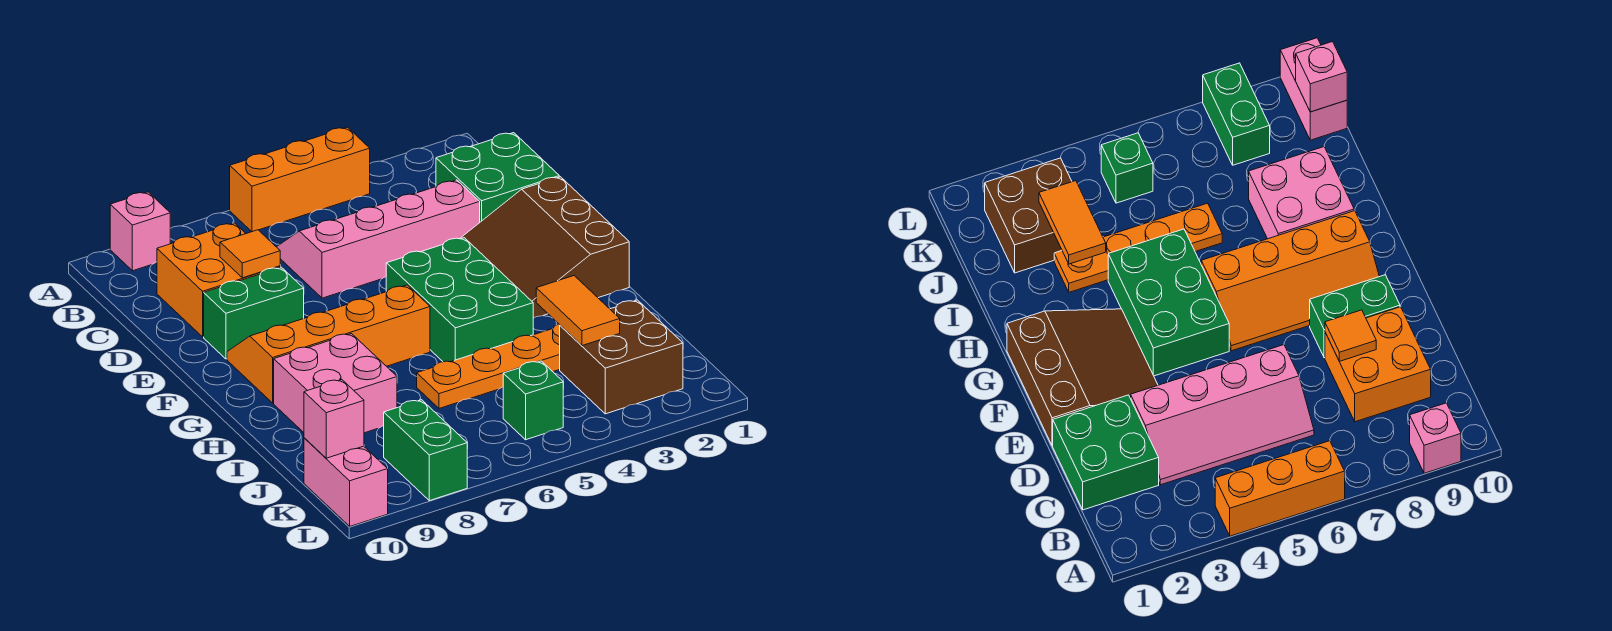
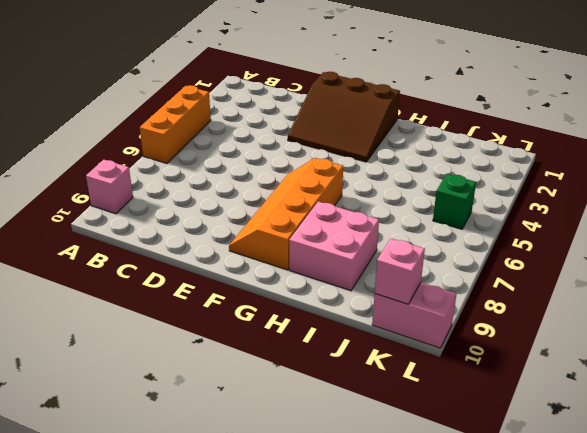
none -> green brick C1:D2 level 1
none -> pink slope C3:D6 level 1 top D
none -> orange brick C8:D9 level 1

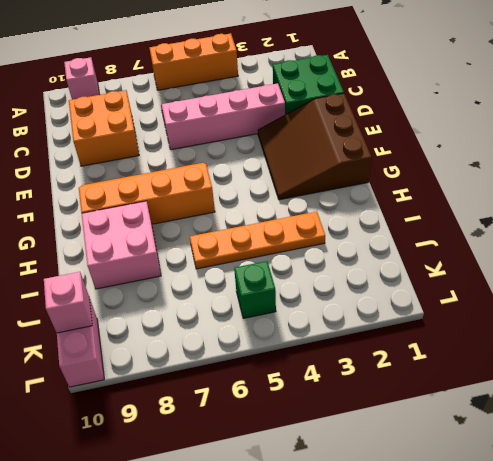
none -> green brick E8:E9 level 1
none -> green brick F4:H5 level 1
none -> brown brick J2:K3 level 1

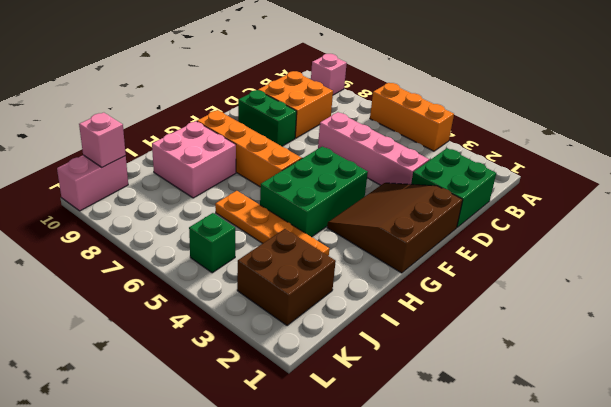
none -> green brick K8:L8 level 1
none -> orange tile D8 level 2
none -> orange tile I3:J3 level 2

